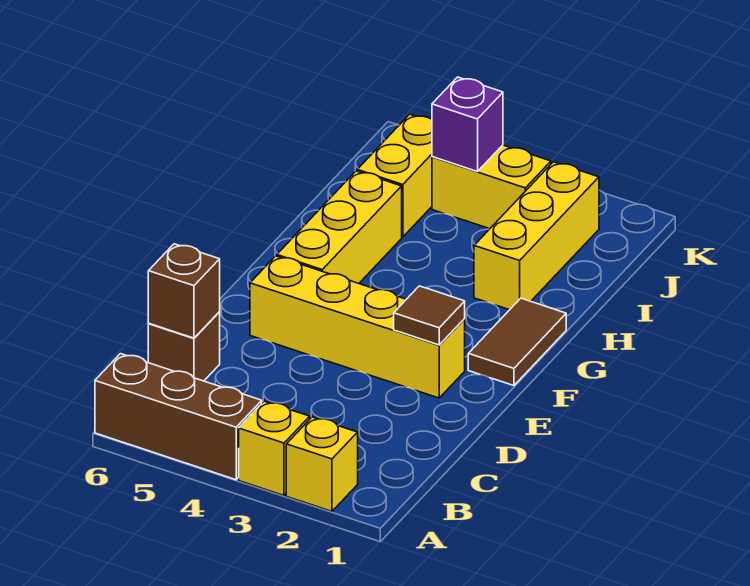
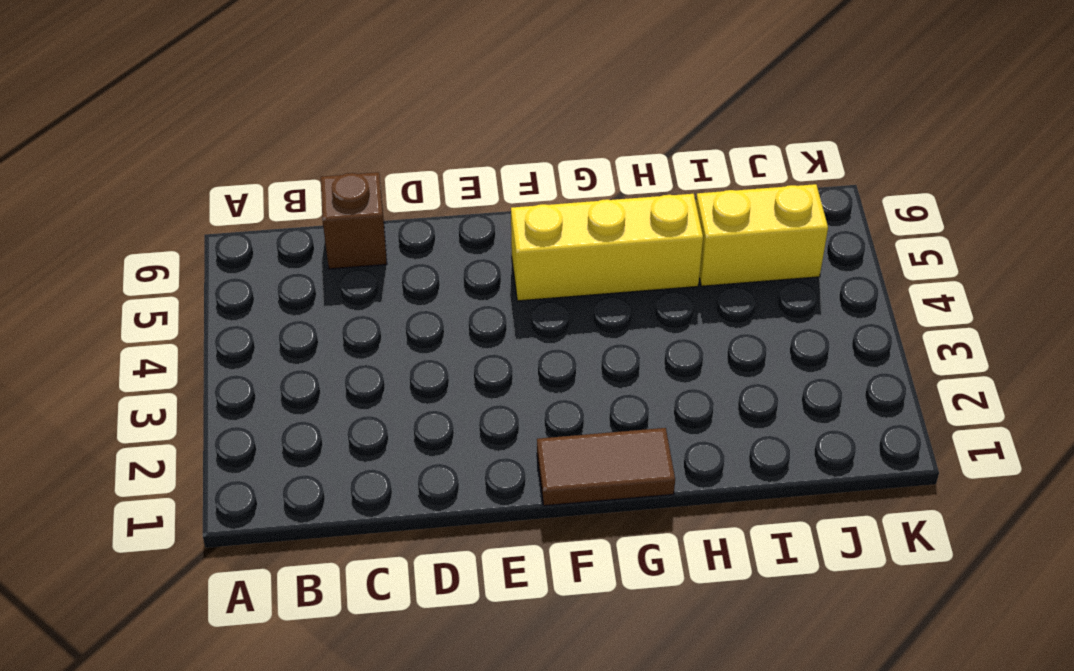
none -> yellow brick A2 level 1
none -> yellow brick A3 level 1
none -> brown brick A4:A6 level 1

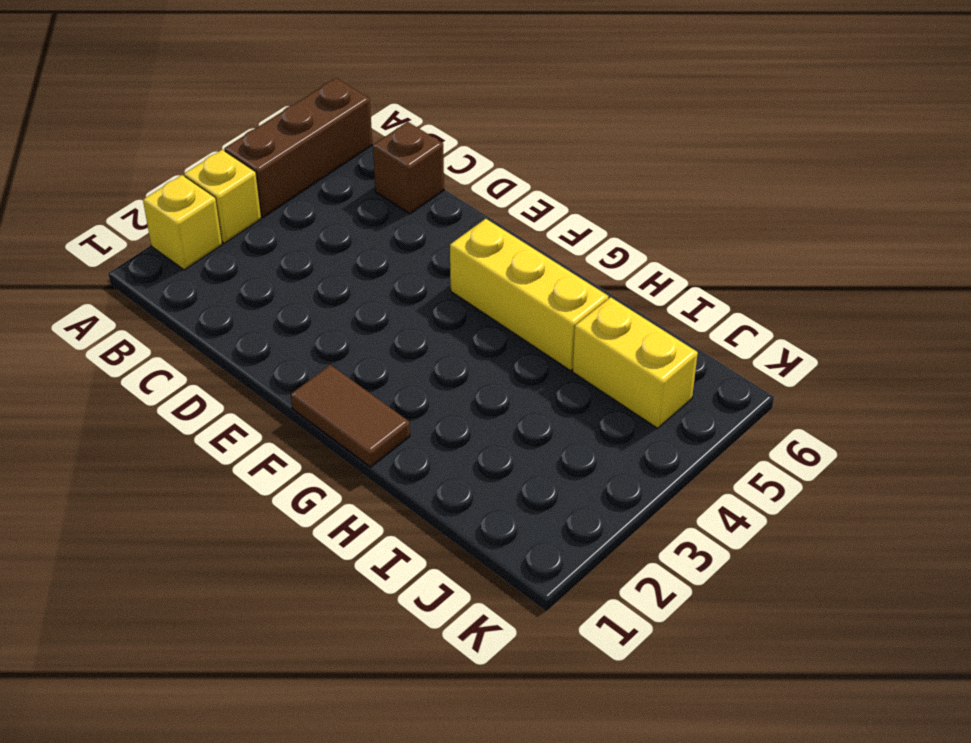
none -> yellow brick E2:E5 level 1
none -> yellow brick H2:J2 level 1
none -> yellow brick J3:J4 level 1

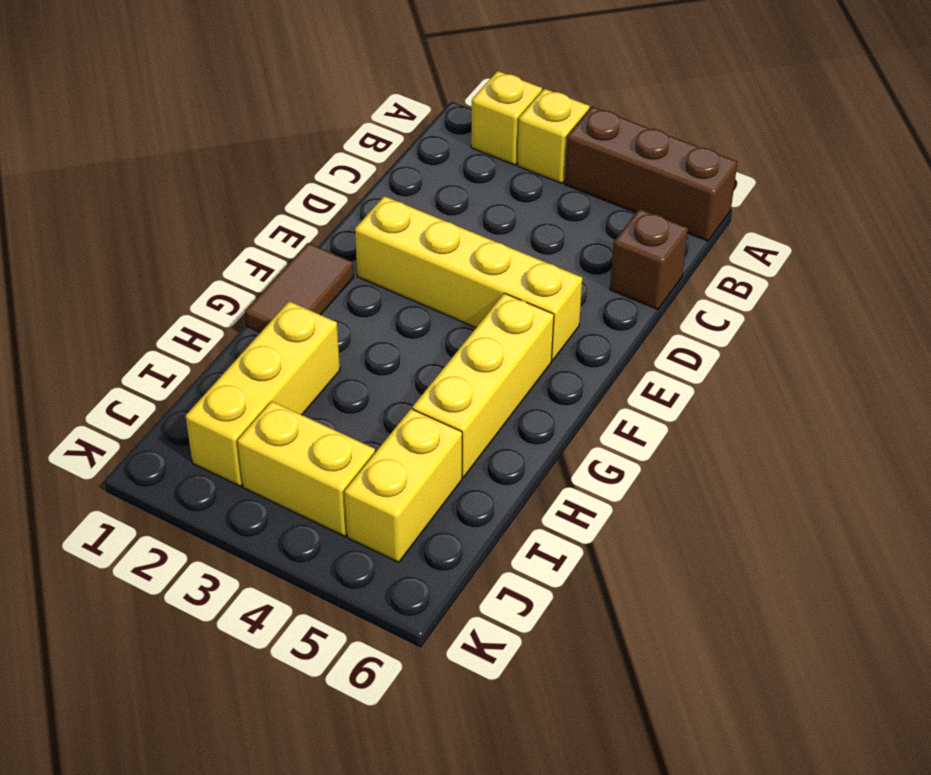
none -> brown brick C6 level 2
none -> brown tile E2 level 2
none -> purple brick J4 level 2

